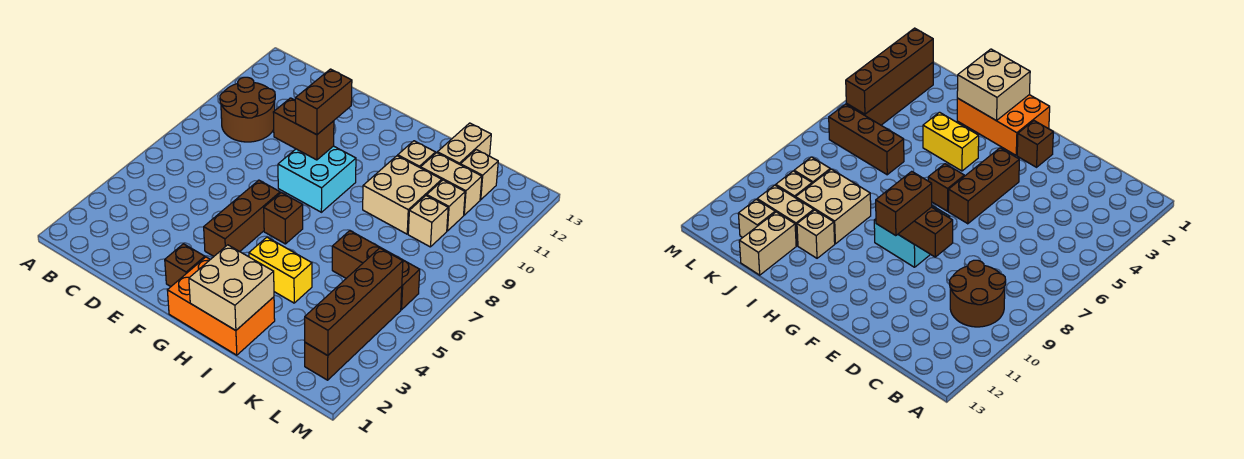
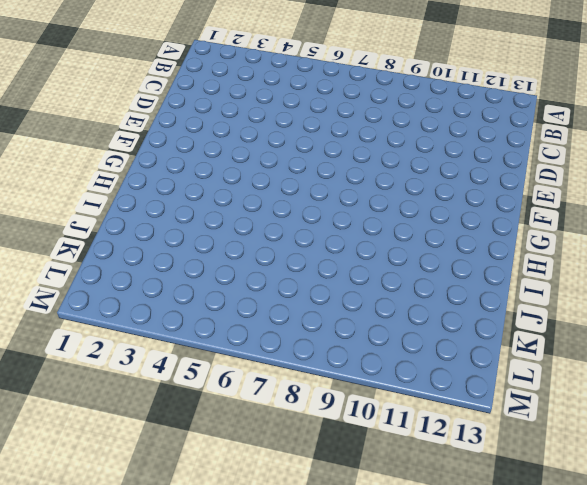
none -> brown round brick B9:C10 level 1
none -> brown brick F2 level 1
none -> brown brick F4:F6 level 1

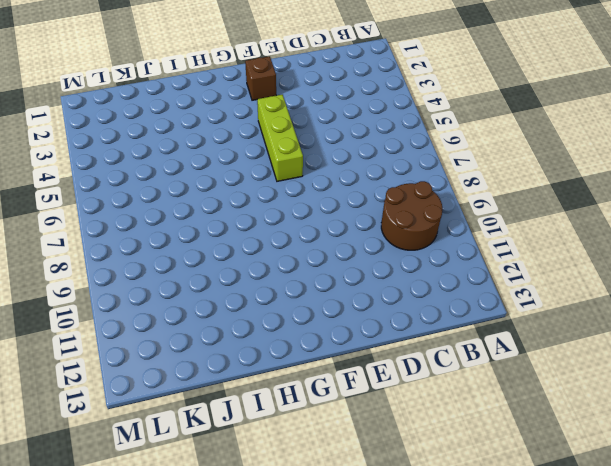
lime brick F4:F6 level 1 -> brown brick F4:F6 level 1
none -> cyan brick F8:G9 level 1
none -> orange brick G1:I2 level 1
none -> brown brick G6 level 1

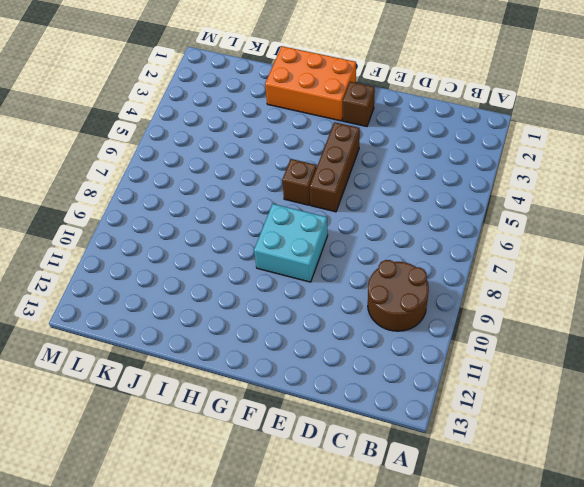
none -> yellow brick H4:I4 level 1
none -> tan brick I9:J10 level 1
none -> tan brick I11 level 1

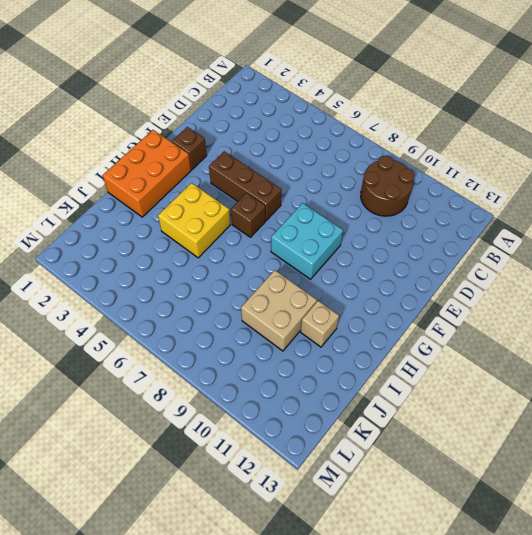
yellow brick H4:I5 level 1 -> yellow brick H4:I4 level 1
none -> brown brick J6:L6 level 1
none -> tan brick J11:K11 level 1
none -> tan brick J12:J13 level 1

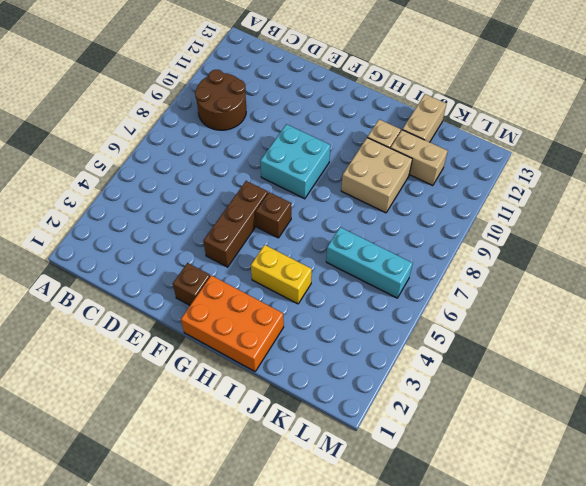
cyan brick J6:L6 level 1 -> brown brick J6:L6 level 1
none -> tan brick K9 level 1
none -> tan brick K10 level 1
none -> tan brick K12 level 1

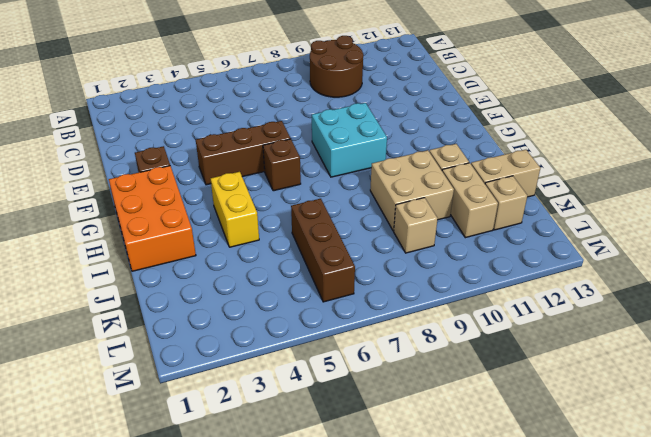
none -> tan brick K10 level 1
none -> brown brick L2:L5 level 1
none -> brown brick E9:F9 level 2

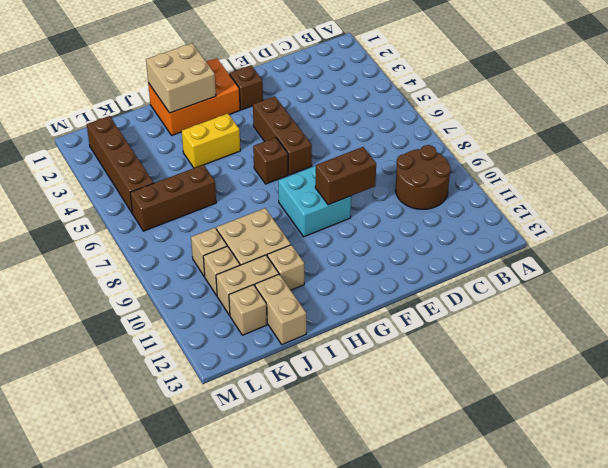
none -> brown brick L2:L5 level 2
none -> brown brick F9:F10 level 3

